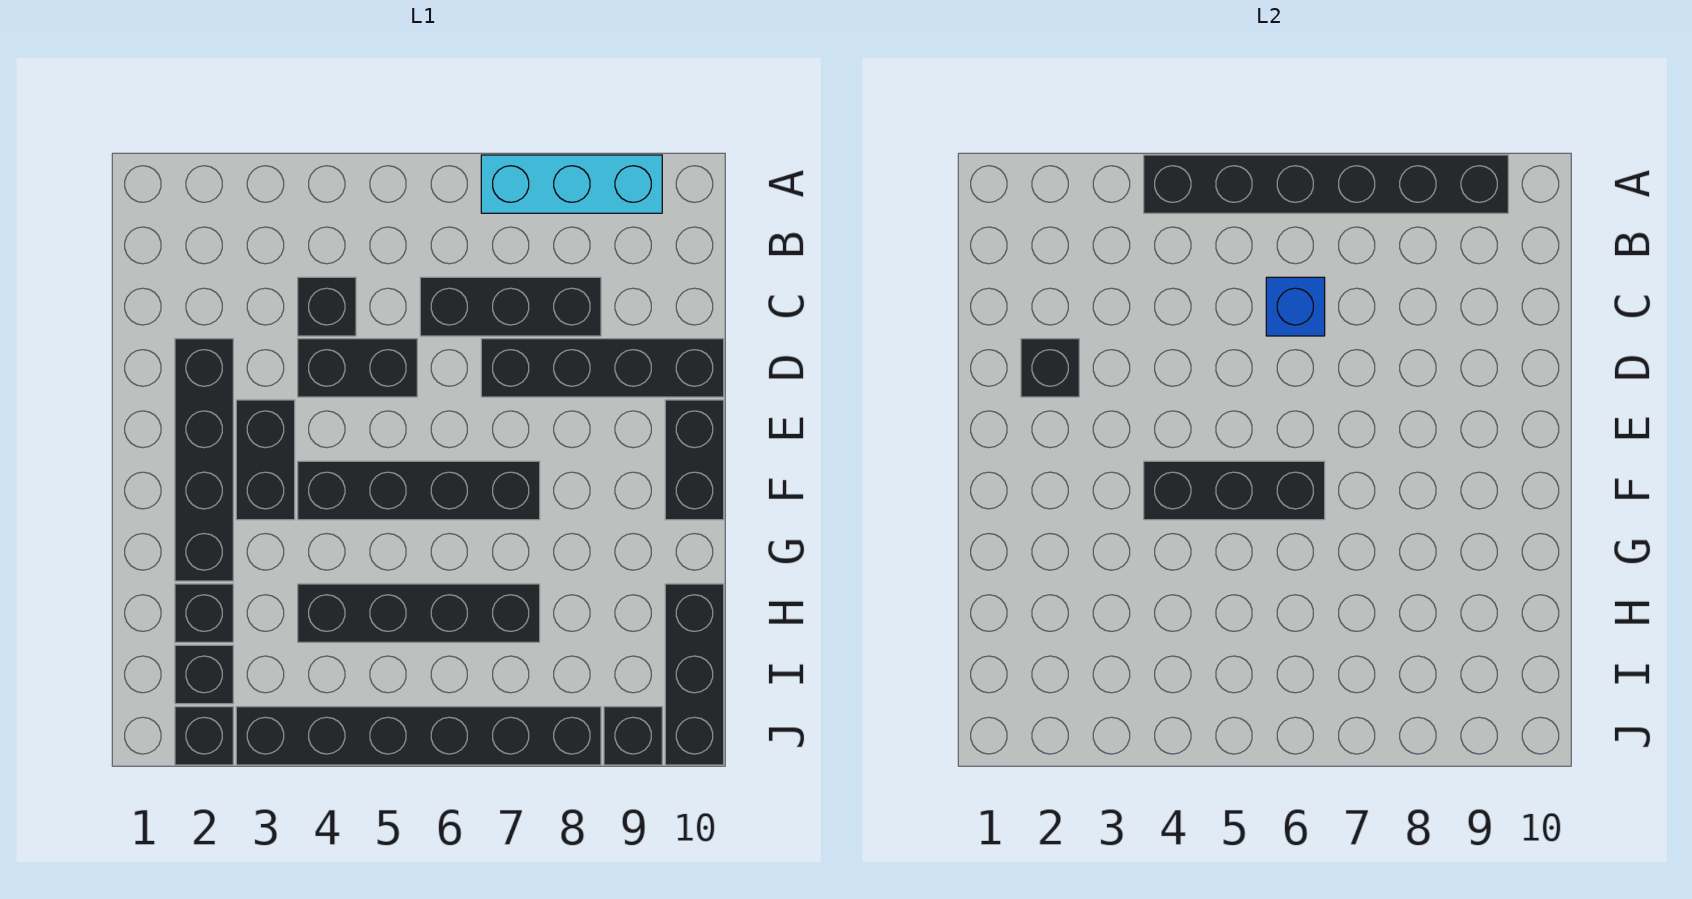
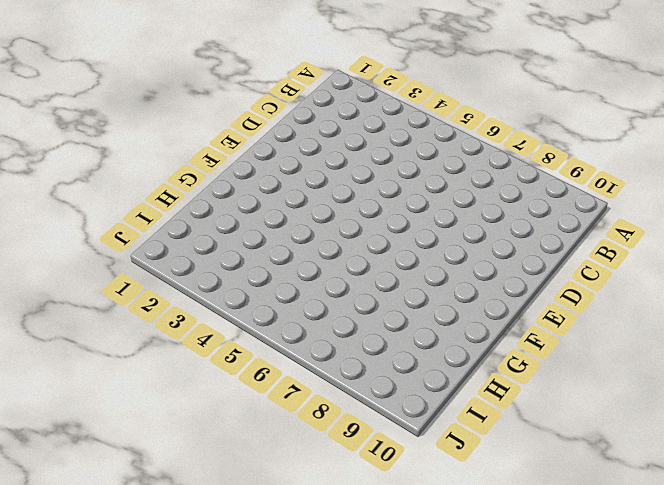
none -> cyan brick A7:A9 level 1
none -> black brick C4 level 1
none -> black brick C6:C8 level 1

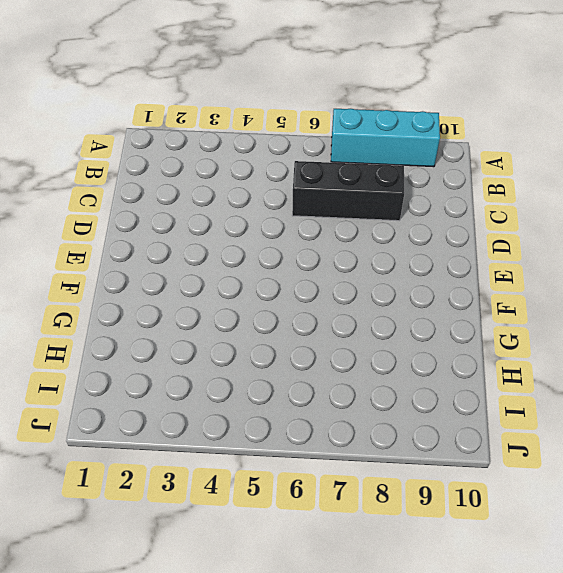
none -> black brick C4 level 1
none -> black brick D2:G2 level 1
none -> black brick D4:D5 level 1

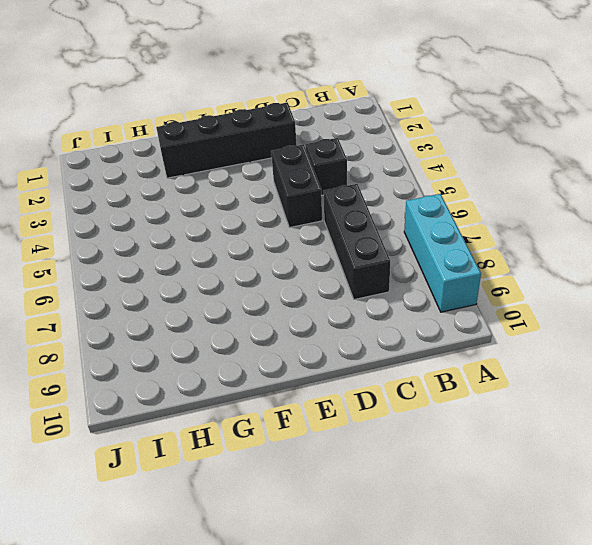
none -> black brick D7:D10 level 1
none -> black brick E3:F3 level 1
none -> black brick E10:F10 level 1

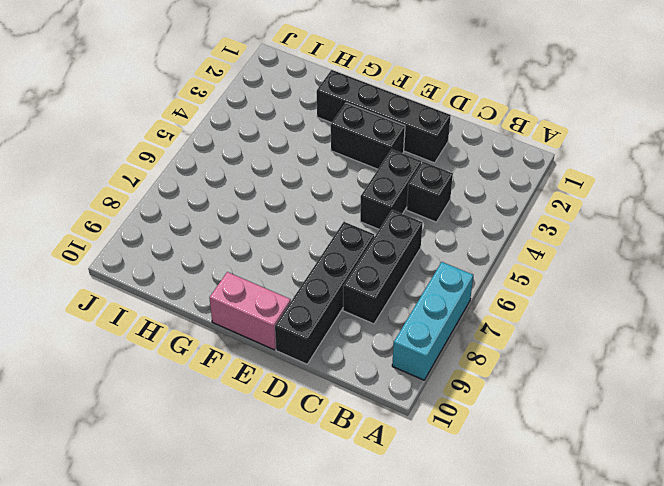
pink brick E10:F10 level 1 -> black brick E10:F10 level 1
none -> black brick F4:F7 level 1
none -> black brick H2 level 1
none -> black brick H4:H7 level 1

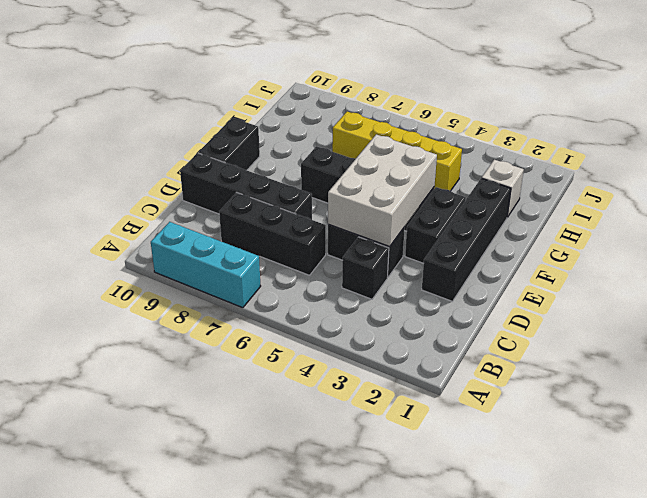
white brick D4:F5 level 2 -> black brick F4:F6 level 2
white brick H2 level 1 -> black brick H2 level 1
yellow brick H4:H7 level 1 -> black brick H4:H7 level 1
none -> black brick H10:J10 level 1
none -> black brick I2 level 1
none -> black brick J2 level 1

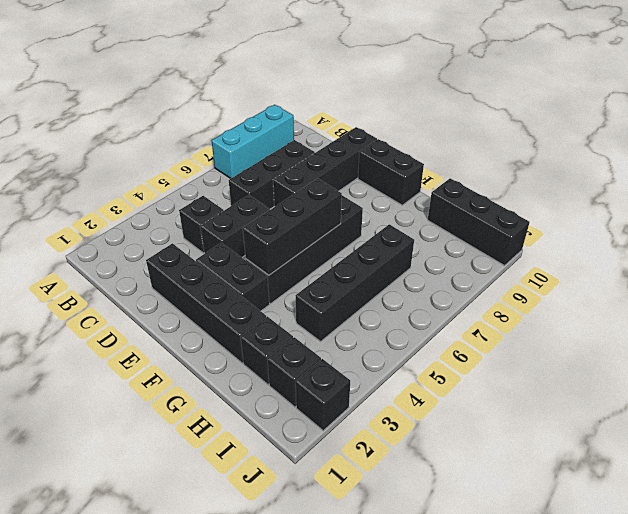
none -> black brick J3:J8 level 1
none -> black brick J9 level 1
none -> black brick A4:A9 level 2

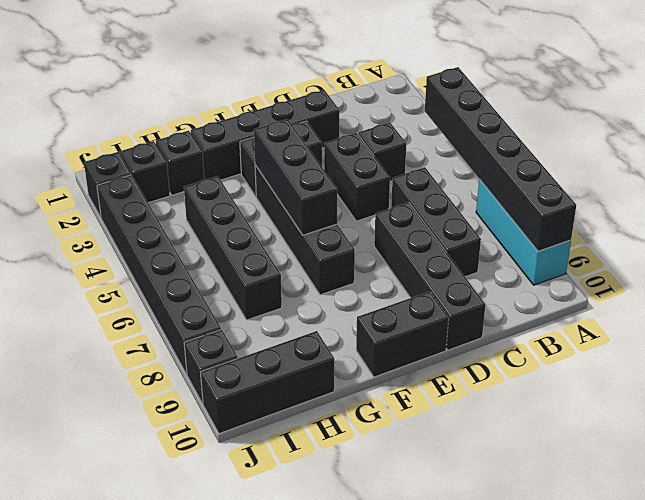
none -> blue brick C6 level 2
none -> black brick D2 level 2

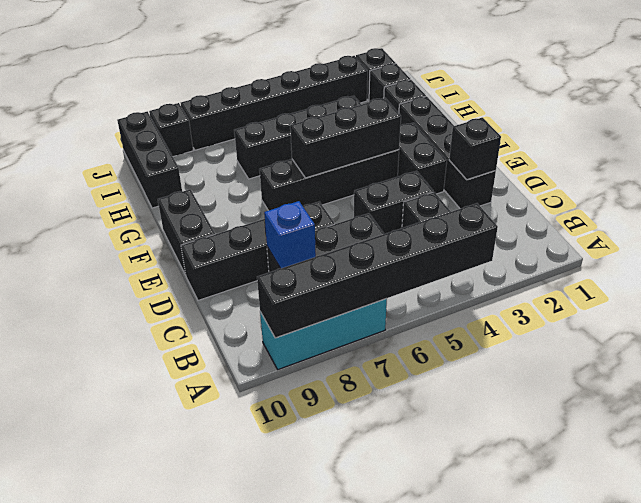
blue brick C8 level 2 -> blue brick C6 level 2

